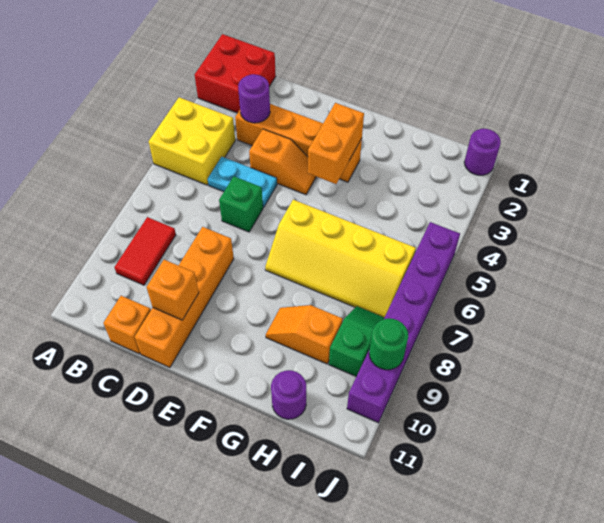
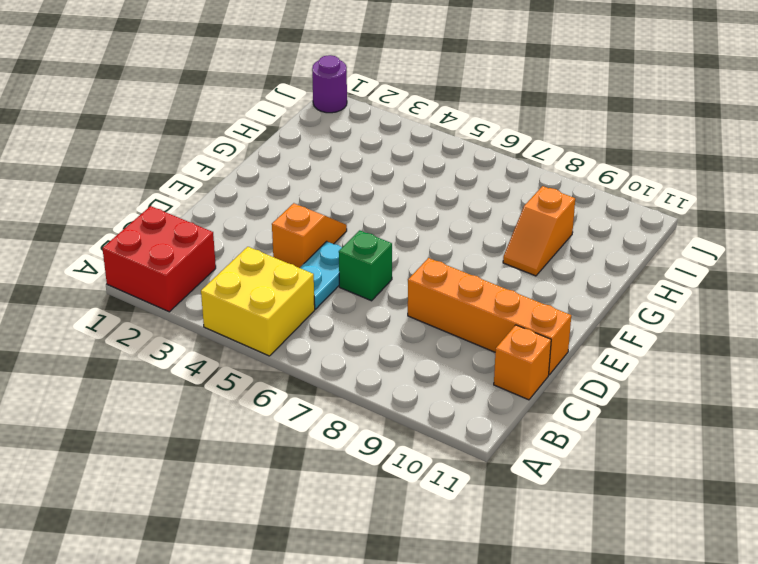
none -> red tile B8:B9 level 1
none -> orange brick C3:F3 level 1
none -> yellow slope F6:I7 level 1 top 6

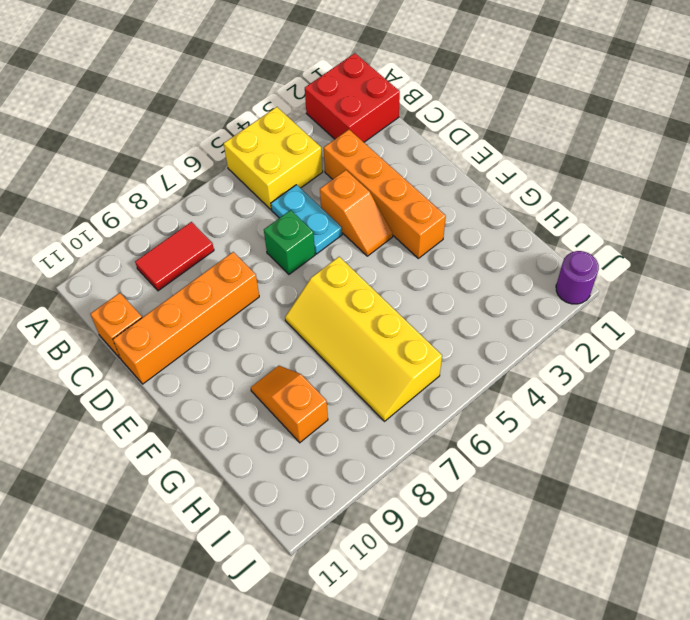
none -> purple round brick H11 level 1
none -> green slope I8:I9 level 1 top 9
none -> purple brick J5:J10 level 1

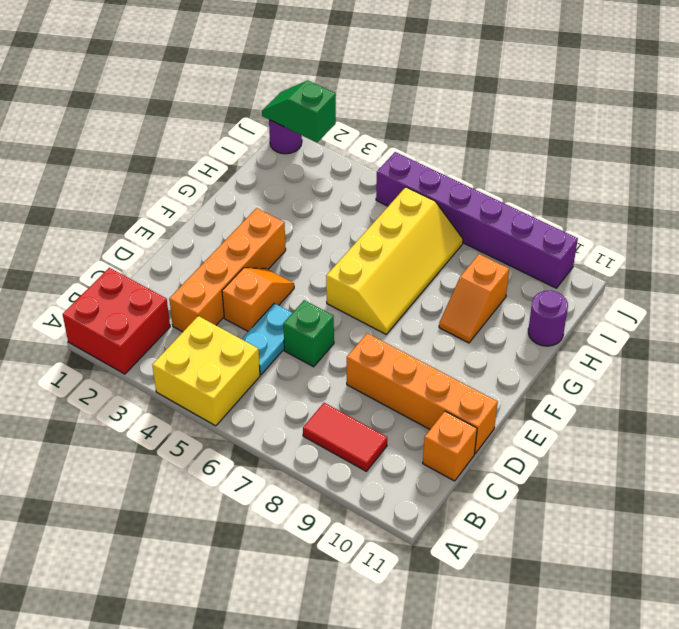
green slope J1:J2 level 2 top 2 -> green slope I8:I9 level 1 top 9
none -> purple round brick C3 level 2
none -> orange brick D10 level 2
none -> orange brick F3:F4 level 2

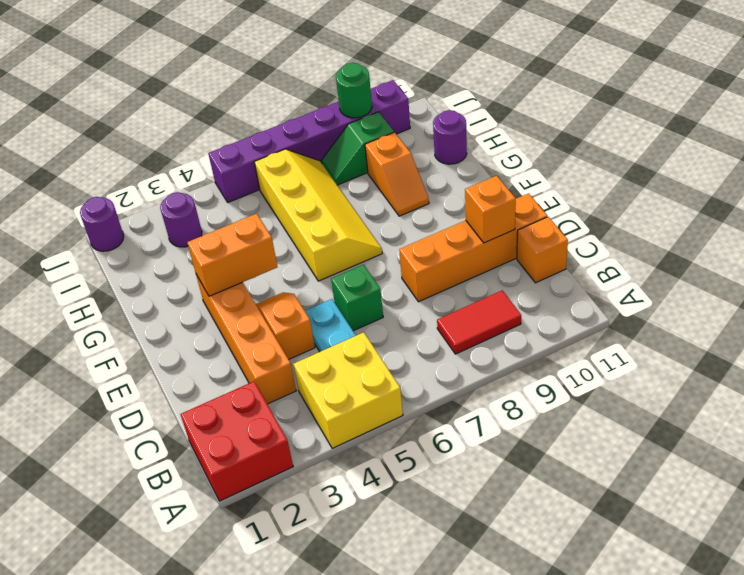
purple round brick I3 level 1 -> purple round brick C3 level 2

